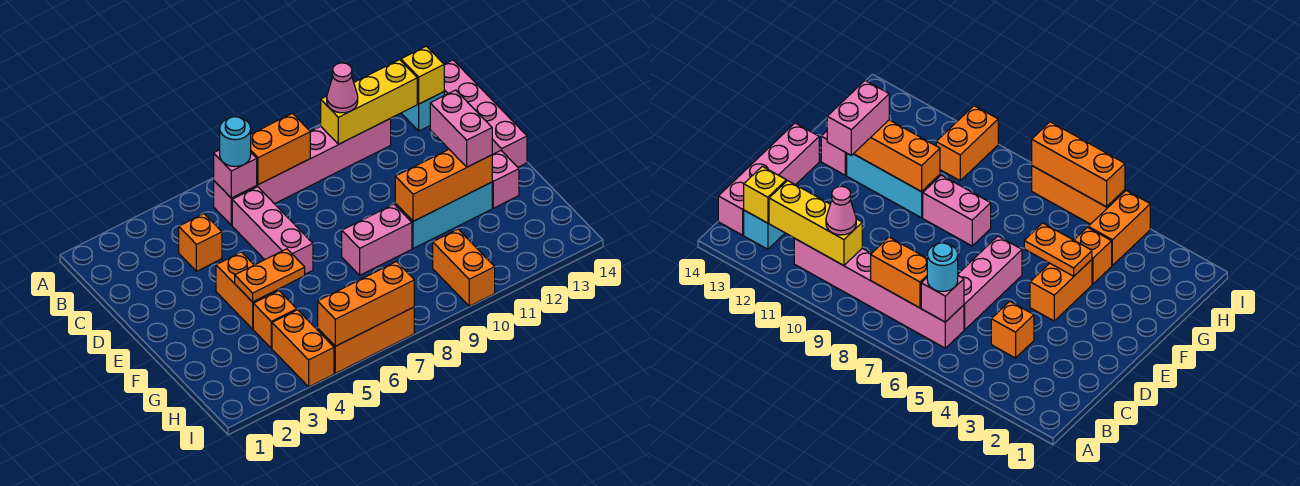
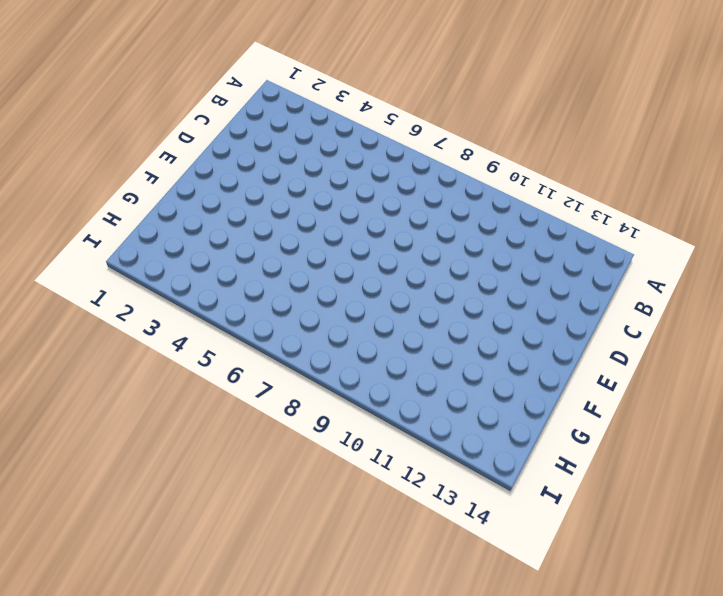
none -> pink brick B6:B11 level 1
none -> cyan brick B13 level 1
none -> pink brick B14:E14 level 1

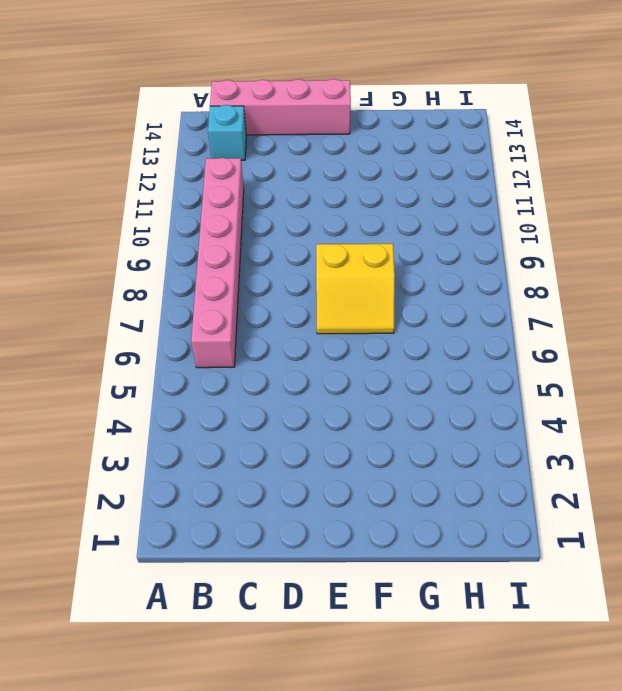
yellow slope E7:F8 level 1 top 8 -> pink brick F8:F9 level 1
none -> orange brick C4 level 1
none -> pink brick C6:E6 level 1
none -> orange brick E4:F4 level 1

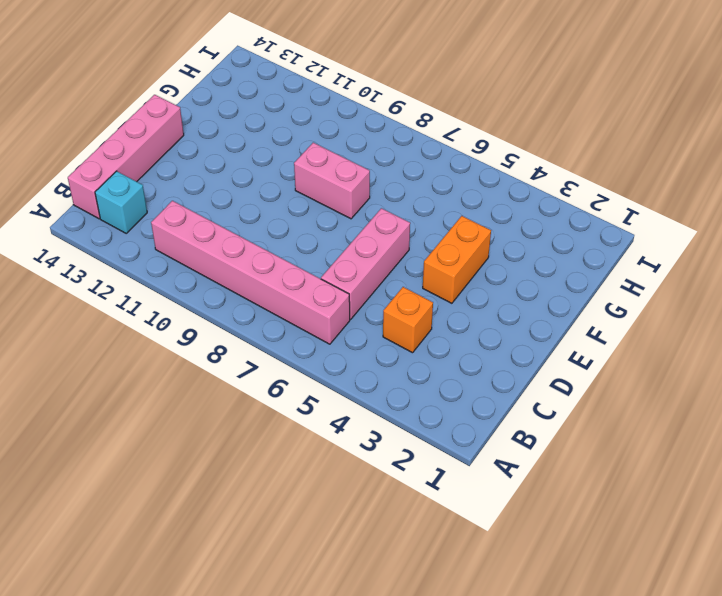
none -> cyan brick F10:F12 level 1
none -> pink brick F13 level 1
none -> orange brick G4 level 1

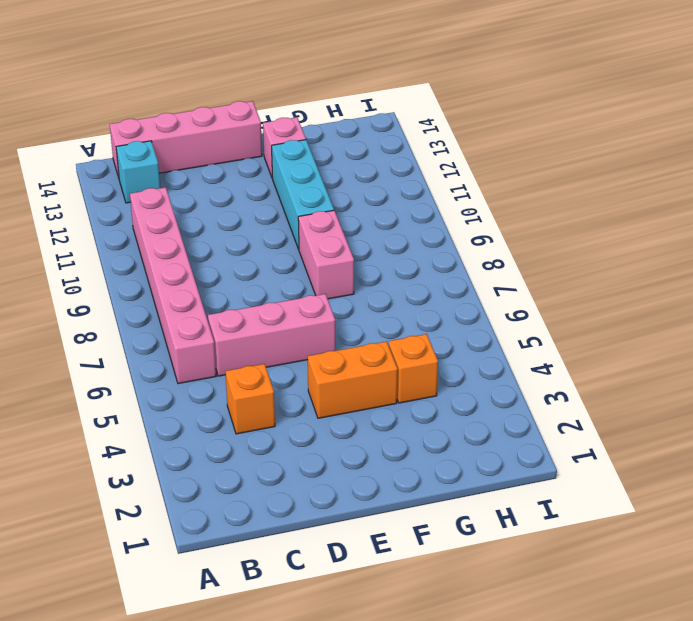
none -> orange brick H4:I4 level 1
none -> orange brick H10:I10 level 1
none -> orange brick I5:I7 level 1

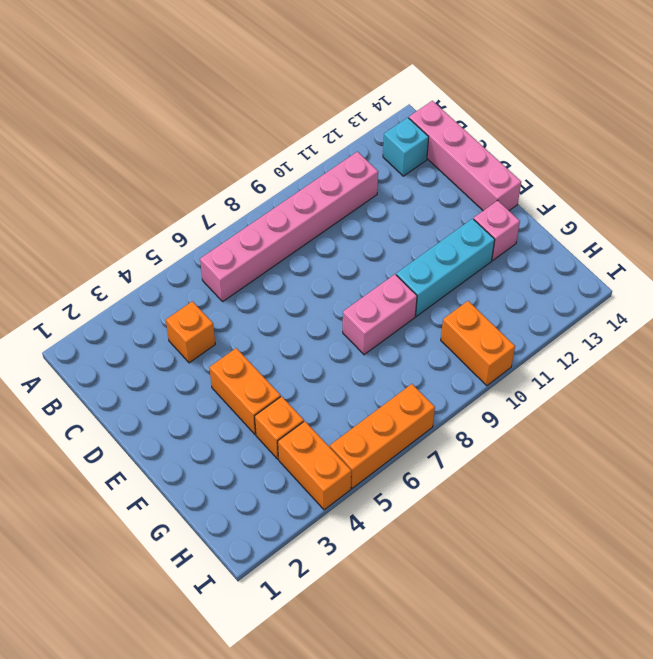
none -> pink brick C6:E6 level 1
none -> pink brick B6 level 2
none -> orange brick B7:B8 level 2

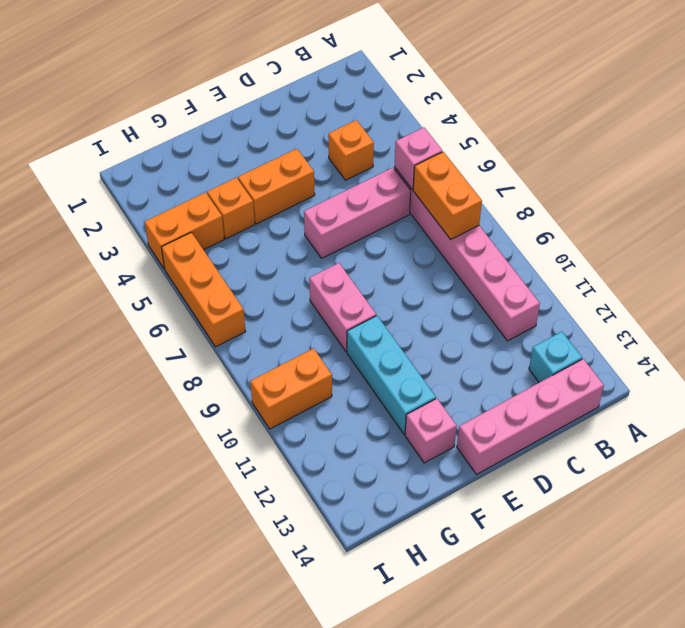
none -> yellow brick B10:B12 level 2
none -> yellow brick B13 level 2
none -> orange plate F4:F5 level 2

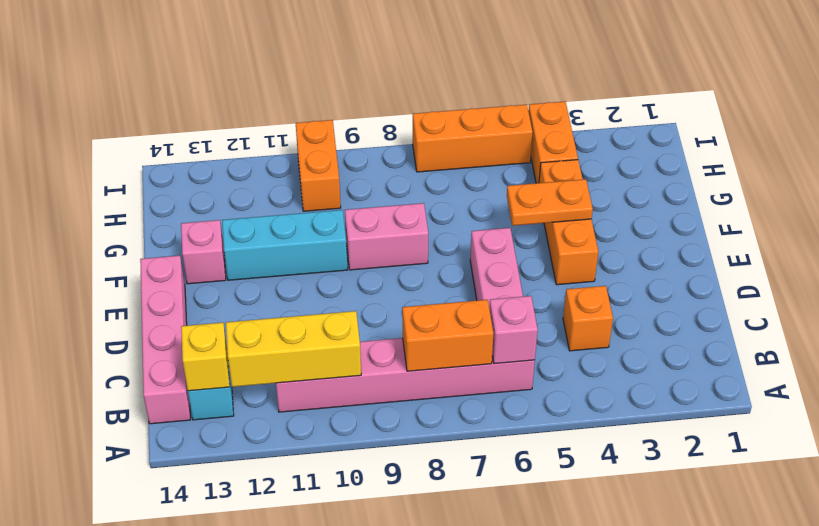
none -> orange brick F10:F12 level 2
none -> orange brick I5:I7 level 2
none -> cyan round brick B6 level 3

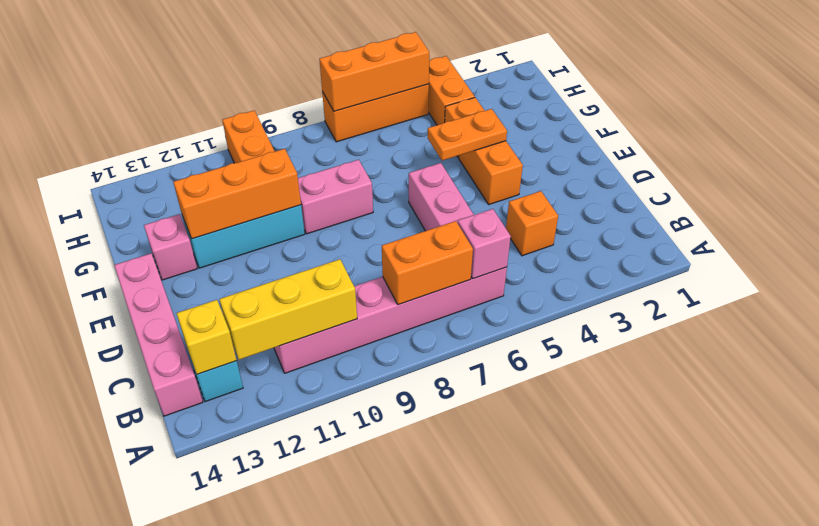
none -> cyan round brick B6 level 3
none -> pink cone B10 level 3
none -> pink brick E12:F12 level 3

